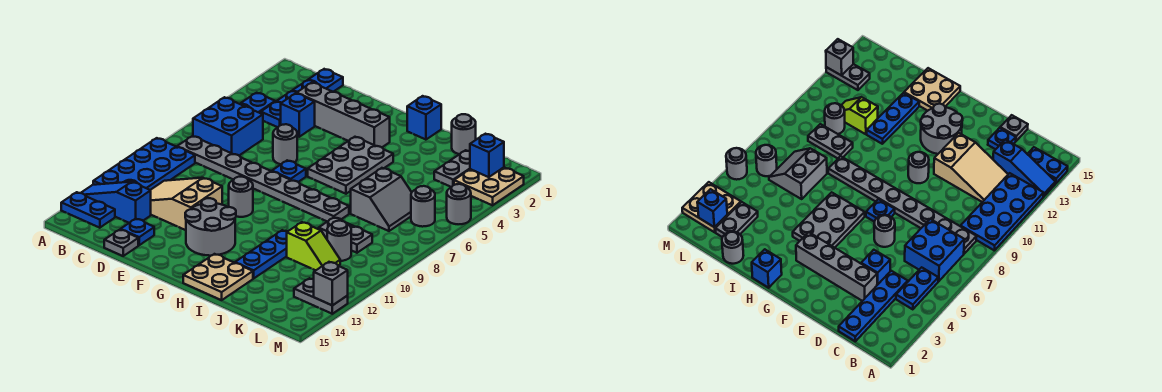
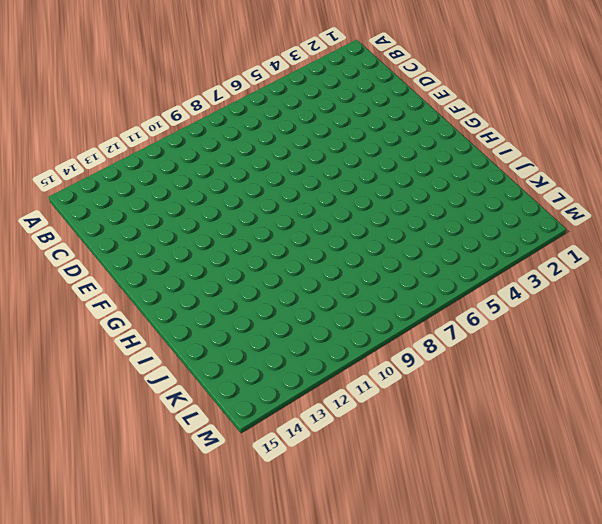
none -> blue plate A9:B12 level 1
none -> blue slope A13:C13 level 1 top C
none -> blue plate A14:B14 level 1
none -> blue plate B4:B5 level 1

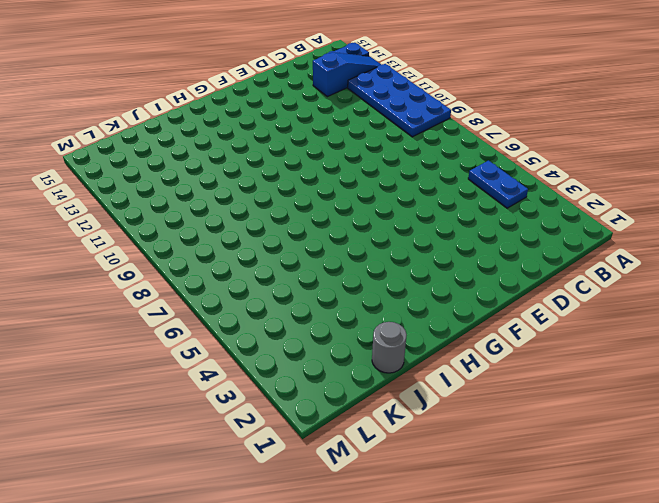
none -> blue brick B6:C7 level 1
none -> grey plate B8:I8 level 1
none -> blue plate C1:C4 level 1
none -> tan slope C11:E12 level 1 top E

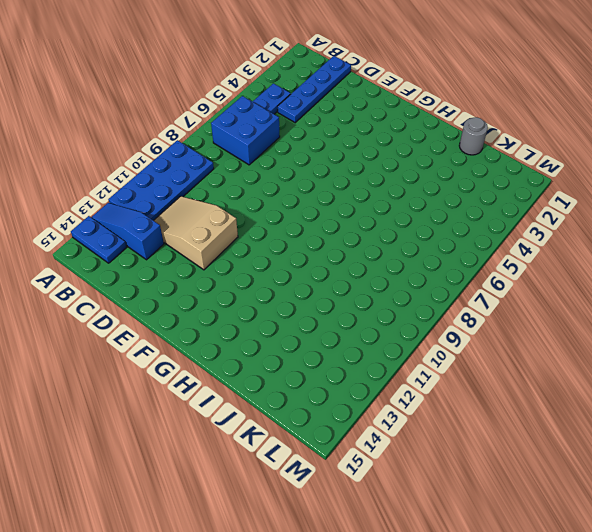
none -> grey plate B8:I8 level 1
none -> grey brick D3:G3 level 1
none -> blue brick D4 level 1
none -> blue plate D14 level 1

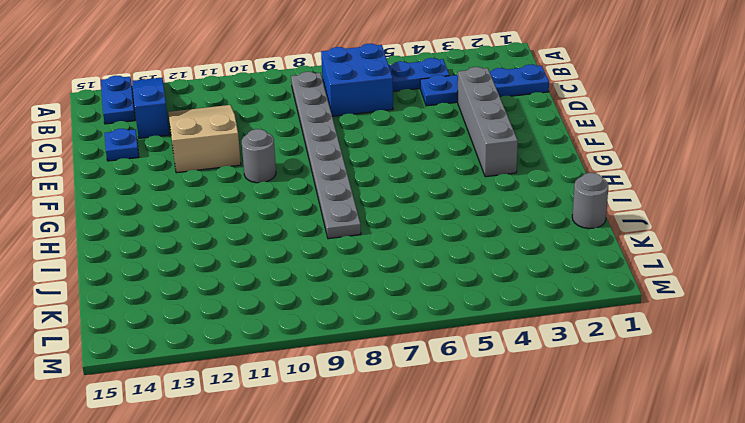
none -> blue plate A9:B12 level 1
none -> blue brick D4 level 1
none -> grey plate D15 level 1
none -> grey round brick E6 level 1

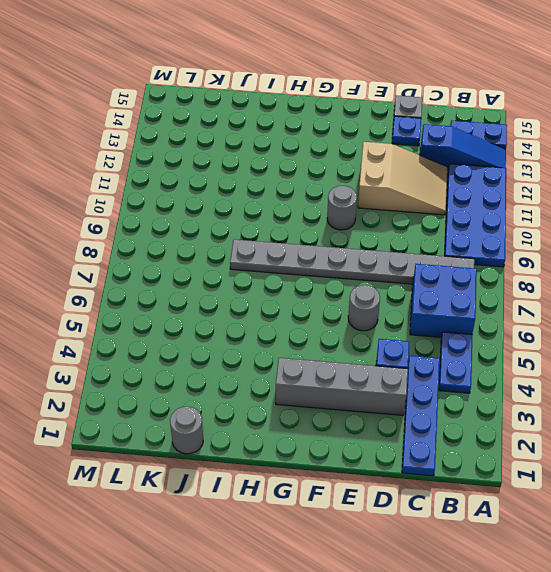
none -> blue plate F7 level 1
none -> grey round brick F12:G13 level 1
none -> grey plate G4:H6 level 1
none -> blue brick H1 level 1

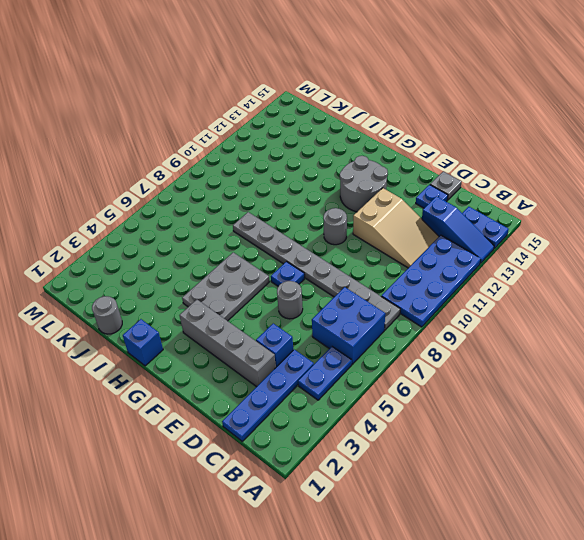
none -> tan plate H14:I15 level 1
none -> blue plate I11:I13 level 1
none -> grey slope J6:K7 level 1 top J
none -> grey plate J9:K9 level 1

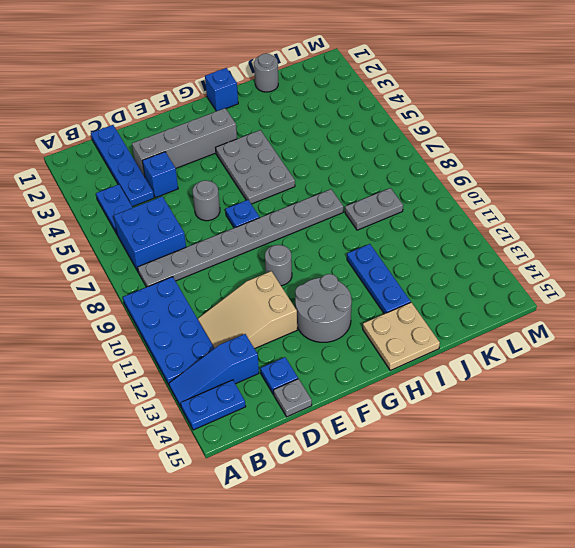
none -> grey slope J6:K7 level 1 top J
none -> lime slope J11:K11 level 1 top J
none -> grey plate K2:K3 level 1
none -> grey round brick K10 level 1

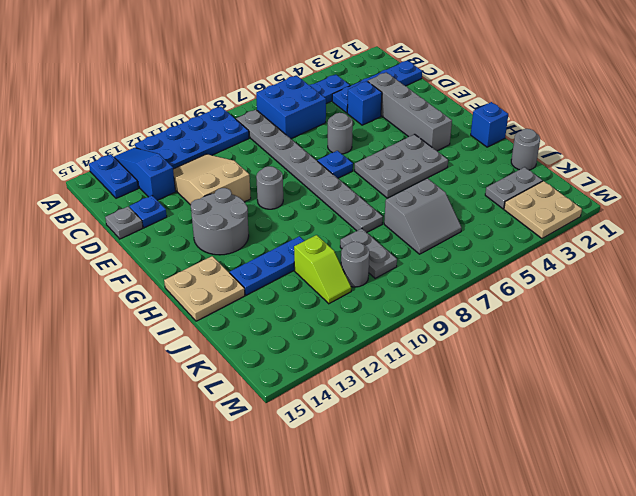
none -> grey round brick L6 level 1
none -> grey plate L13:M13 level 1
none -> grey round brick M5 level 1
none -> blue brick L2 level 2

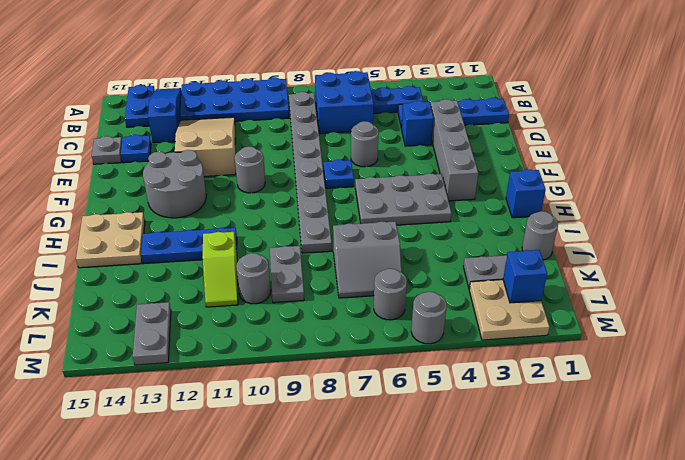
none -> grey brick M13 level 2

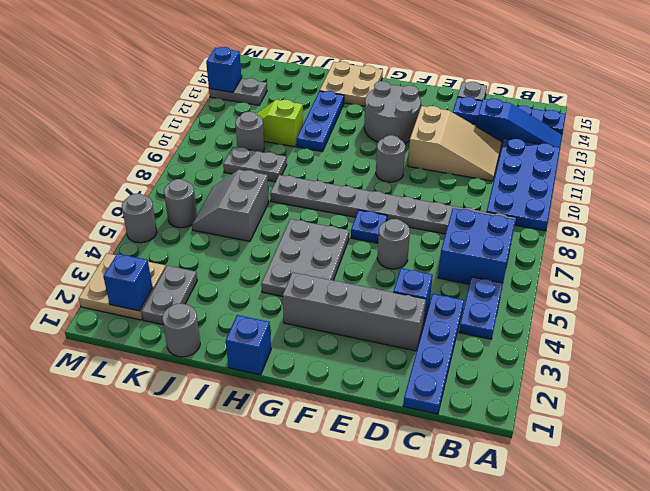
blue brick M13 level 2 -> grey brick M13 level 2

